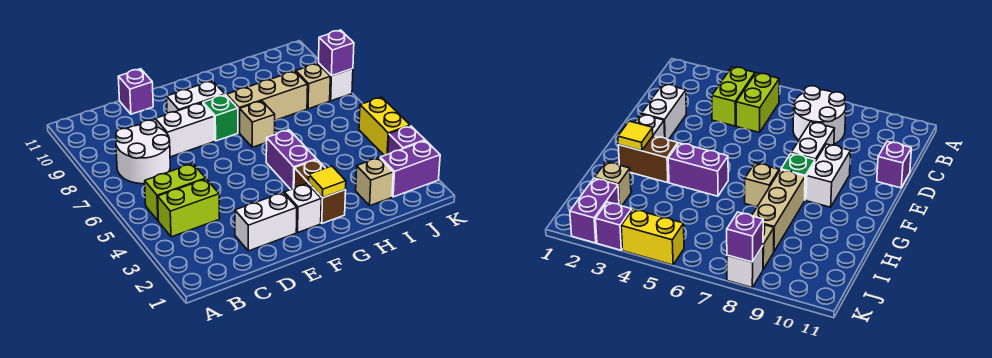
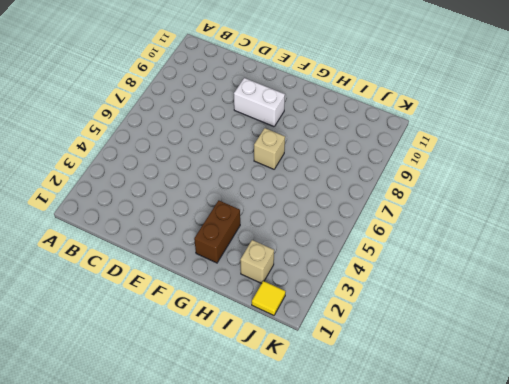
yellow tile J1 level 1 -> yellow tile G2 level 2
none -> lime brick B4:C4 level 1
none -> lime brick B5:C5 level 1
none -> white round brick B7:C8 level 1

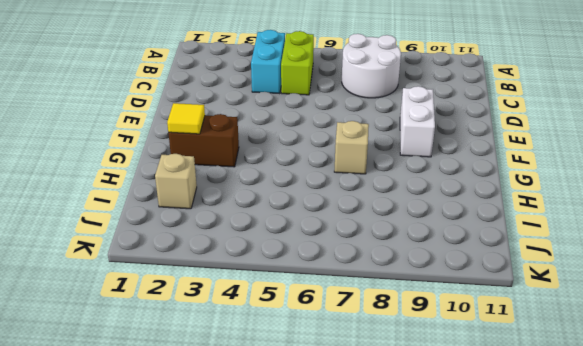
cyan brick B4:C4 level 1 -> lime brick B4:C4 level 1
none -> white brick D2:E2 level 1
none -> white brick D8:E8 level 1
none -> purple brick D11 level 1

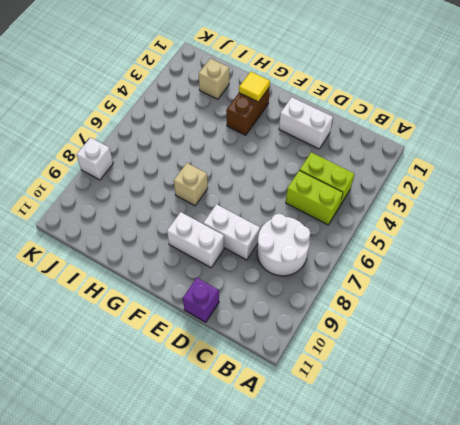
none -> white brick F2 level 1
none -> green brick F8 level 1
none -> purple brick G4:G5 level 1

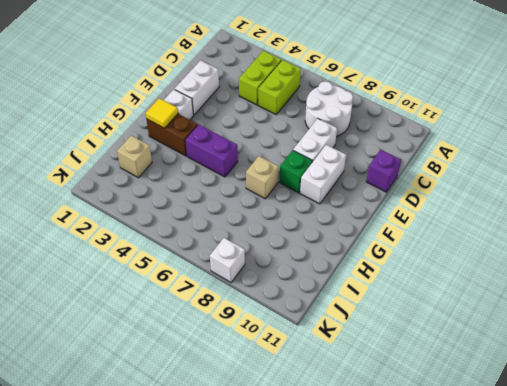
none -> tan brick G8:I8 level 1
none -> purple brick J2:K2 level 1
none -> tan brick J8 level 1

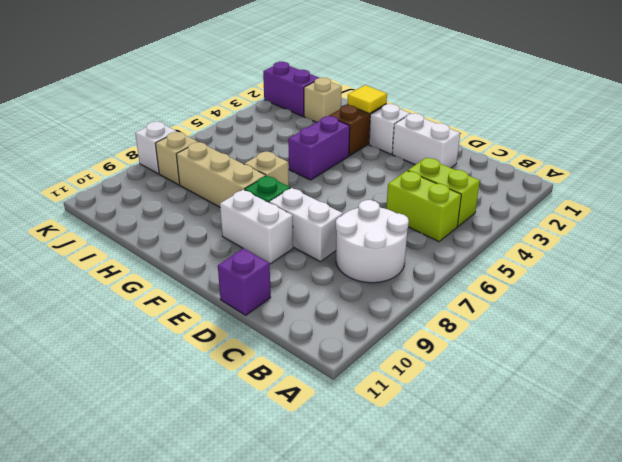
none -> purple brick K3 level 1
none -> yellow brick K4:K5 level 1
none -> purple brick K8 level 2

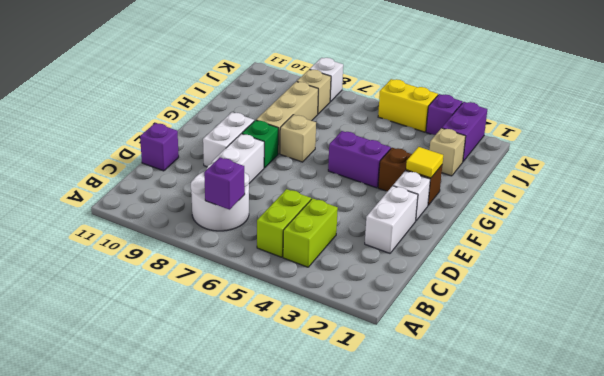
purple brick B7 level 2 -> purple brick K8 level 2

